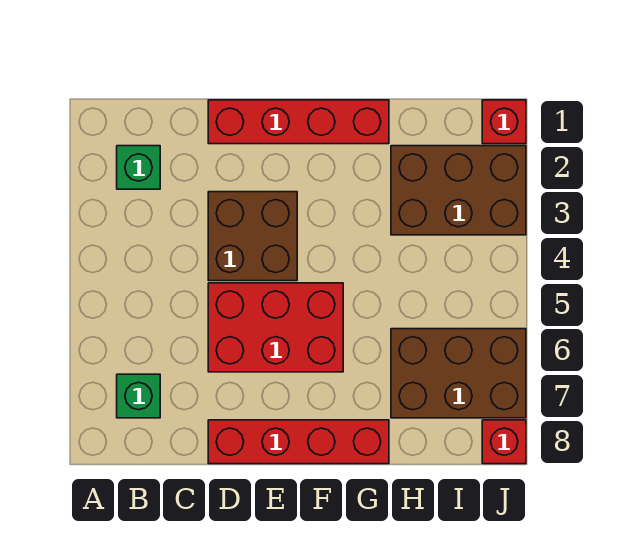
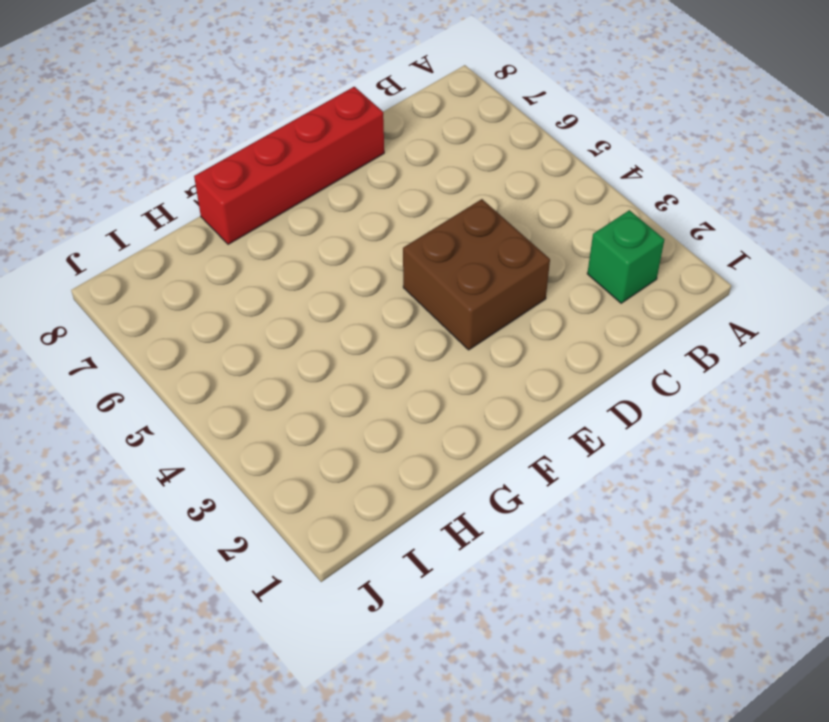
none -> green brick B7 level 1
none -> red brick D1:G1 level 1

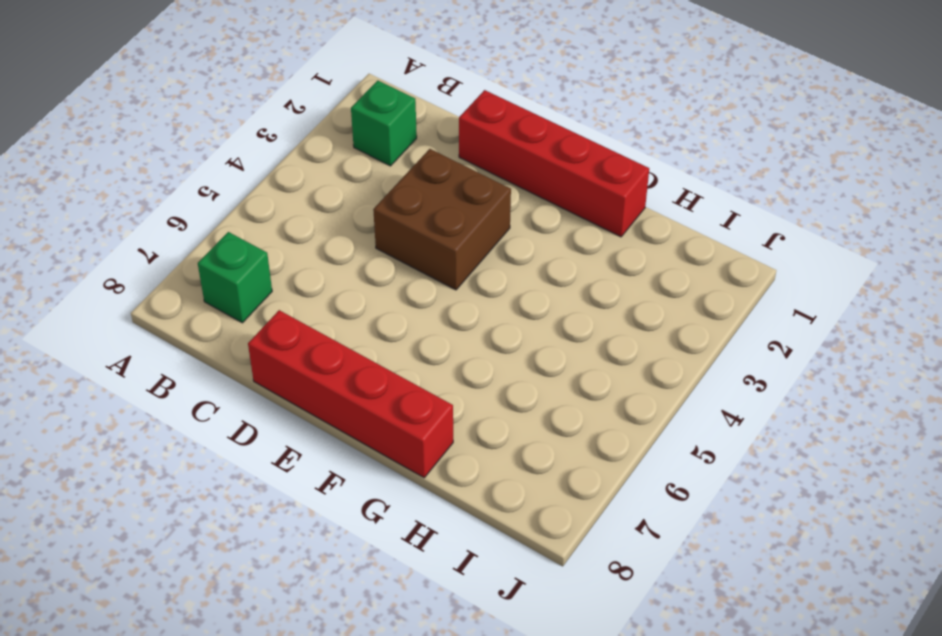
none -> red brick D5:F6 level 1
none -> brown brick H2:J3 level 1

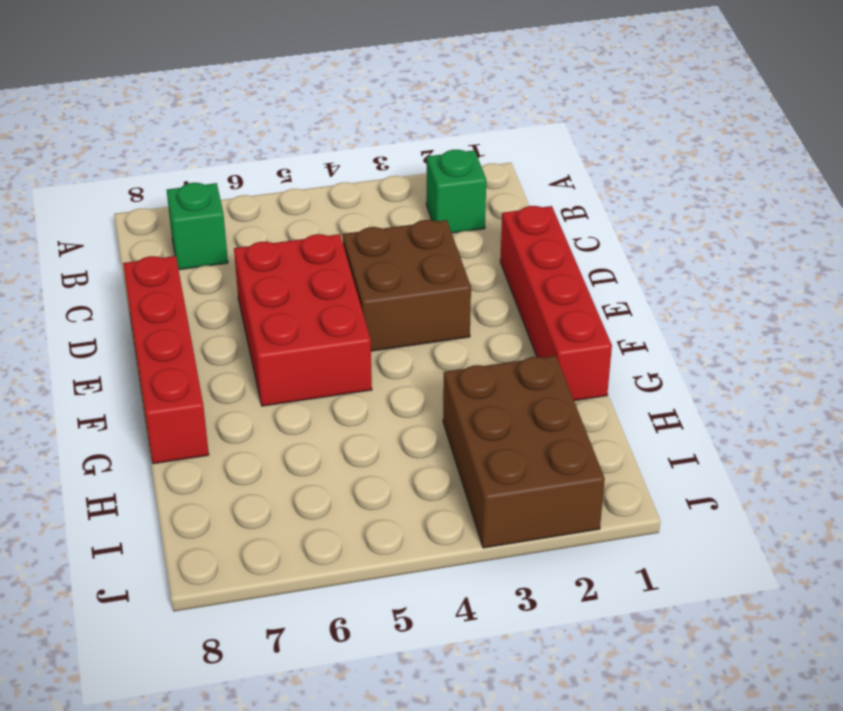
none -> brown brick H6:J7 level 1
none -> red brick J1 level 1

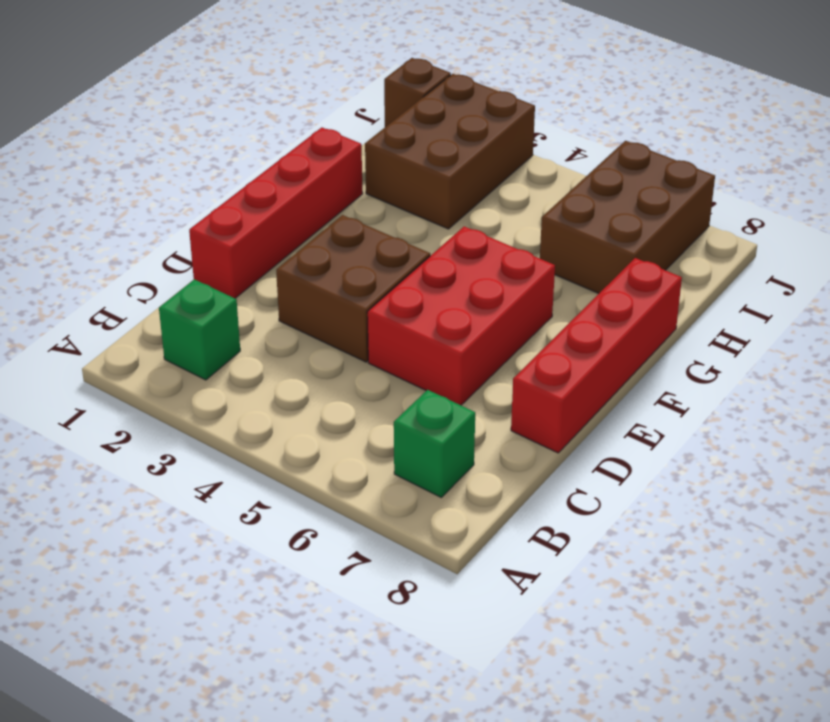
brown brick J1 level 1 -> red brick J1 level 1
none -> red brick J8 level 1

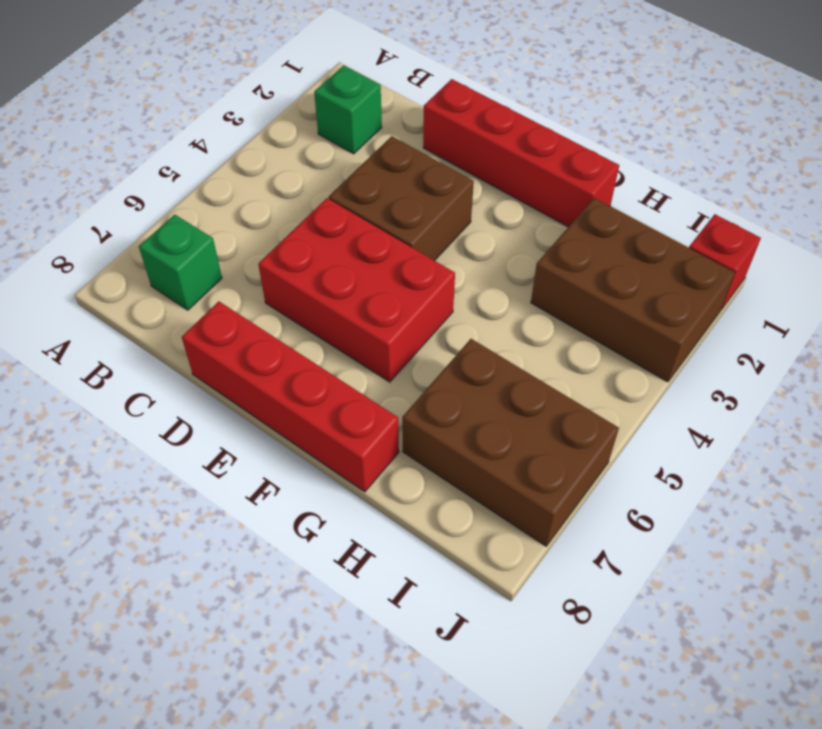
none -> red brick J8 level 1

